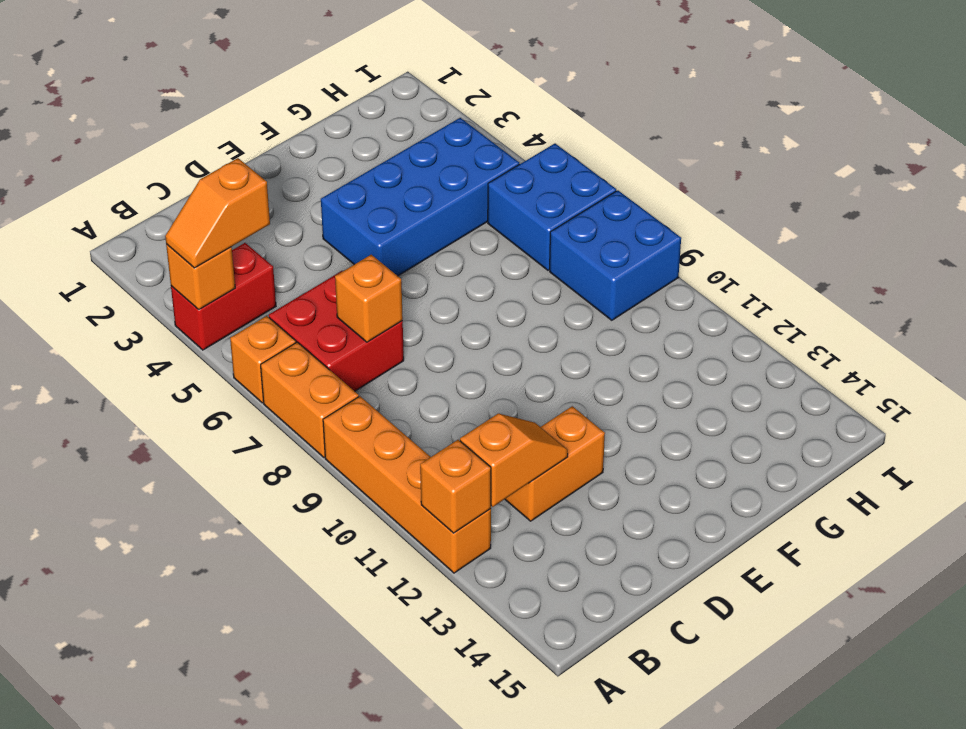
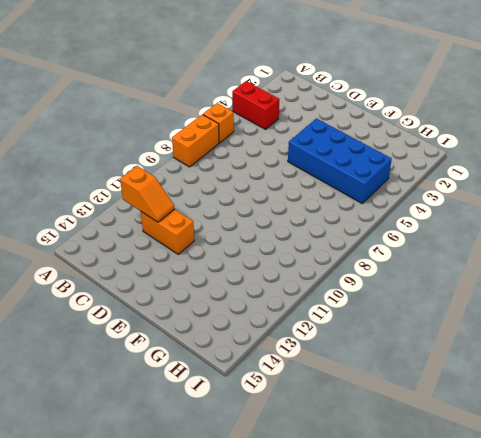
none -> orange brick A9:A12 level 1
none -> red brick B6:C7 level 1
none -> blue brick H6:I7 level 1

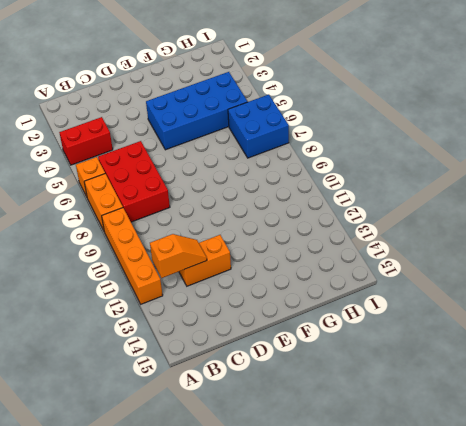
red brick B6:C8 level 1 -> red brick B6:C7 level 1
none -> blue brick H8:I9 level 1
none -> orange brick A4 level 2
none -> orange brick A12 level 2

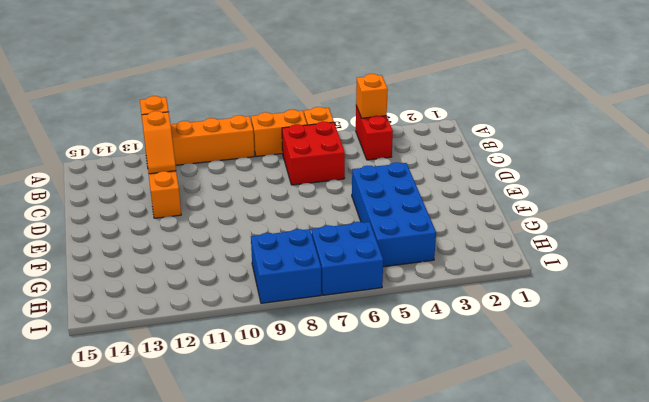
none -> orange brick C7 level 2
none -> orange slope A4:B4 level 3 top B

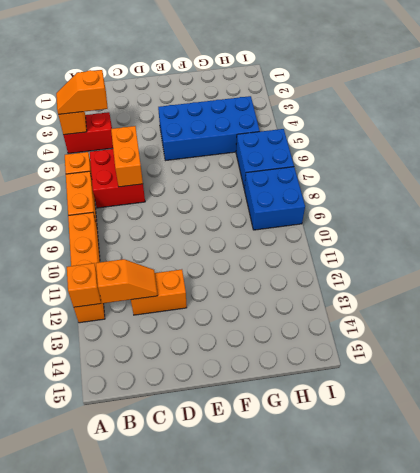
orange brick C6:C7 level 2 -> orange brick C7 level 2

